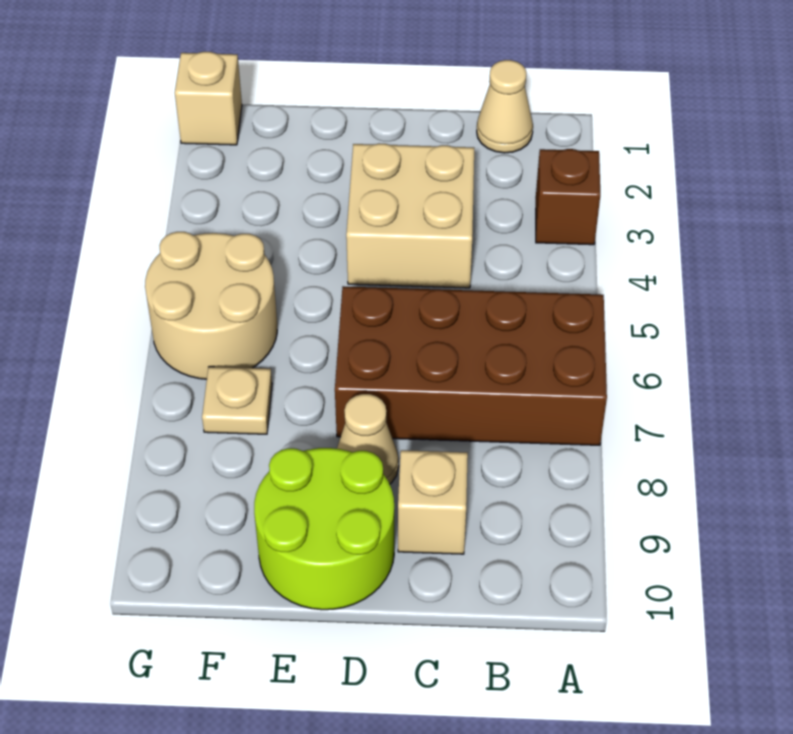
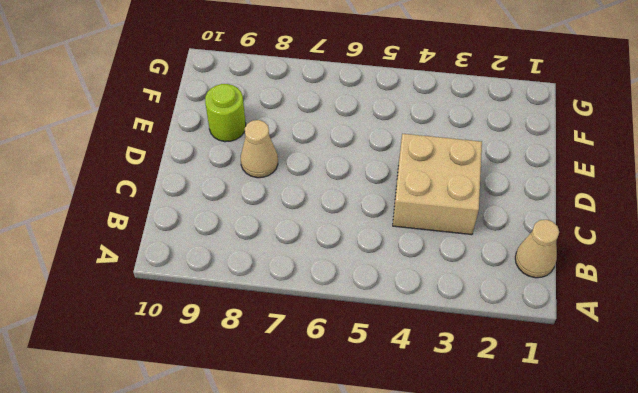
lime round brick E9 level 1 -> lime round brick D9:E10 level 1
none -> brown brick A3 level 1
none -> brown brick A6:D7 level 1

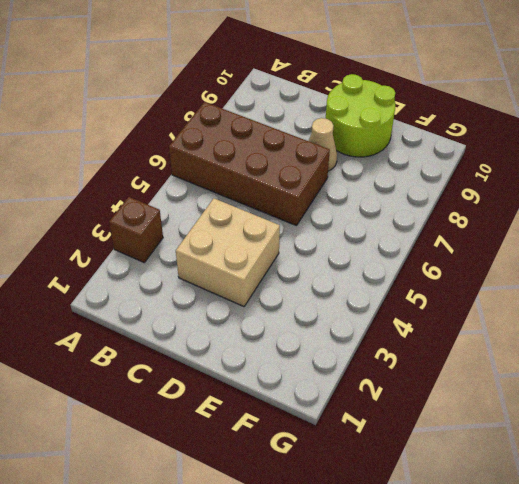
none -> tan cone B1 level 1
none -> tan brick C9 level 1

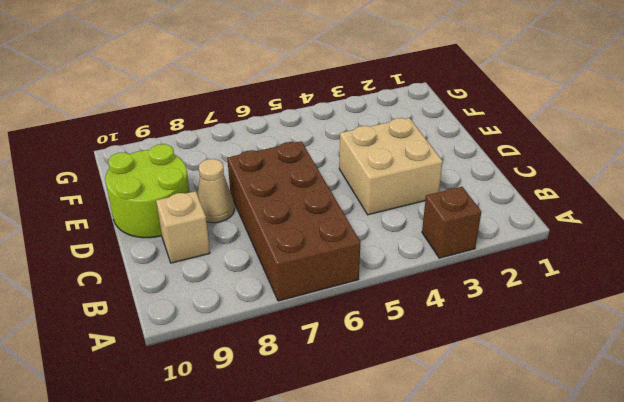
none -> tan cone B1 level 1
none -> tan round brick F5:G6 level 1

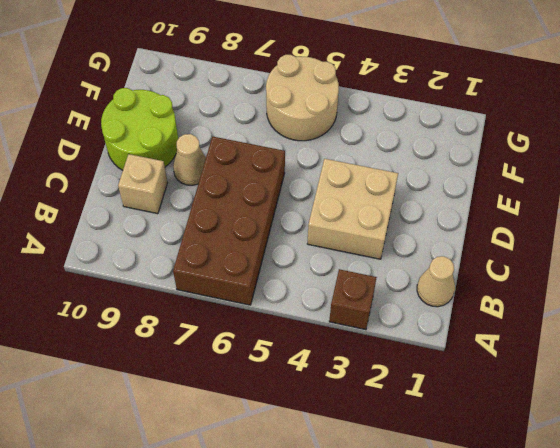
none -> tan plate F7 level 1
none -> tan brick G1 level 1

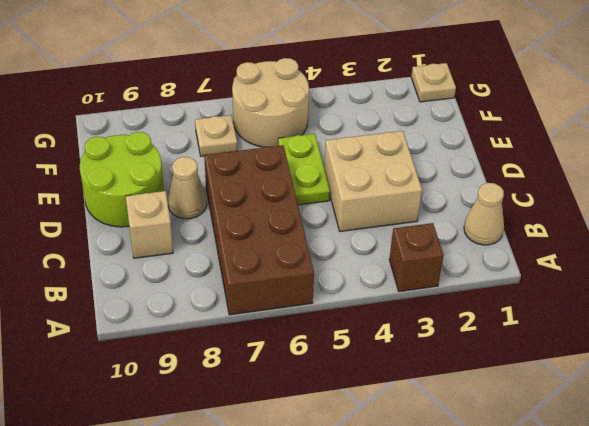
lime plate D5:E5 level 1 -> none
tan plate G1 level 1 -> tan brick G1 level 1

